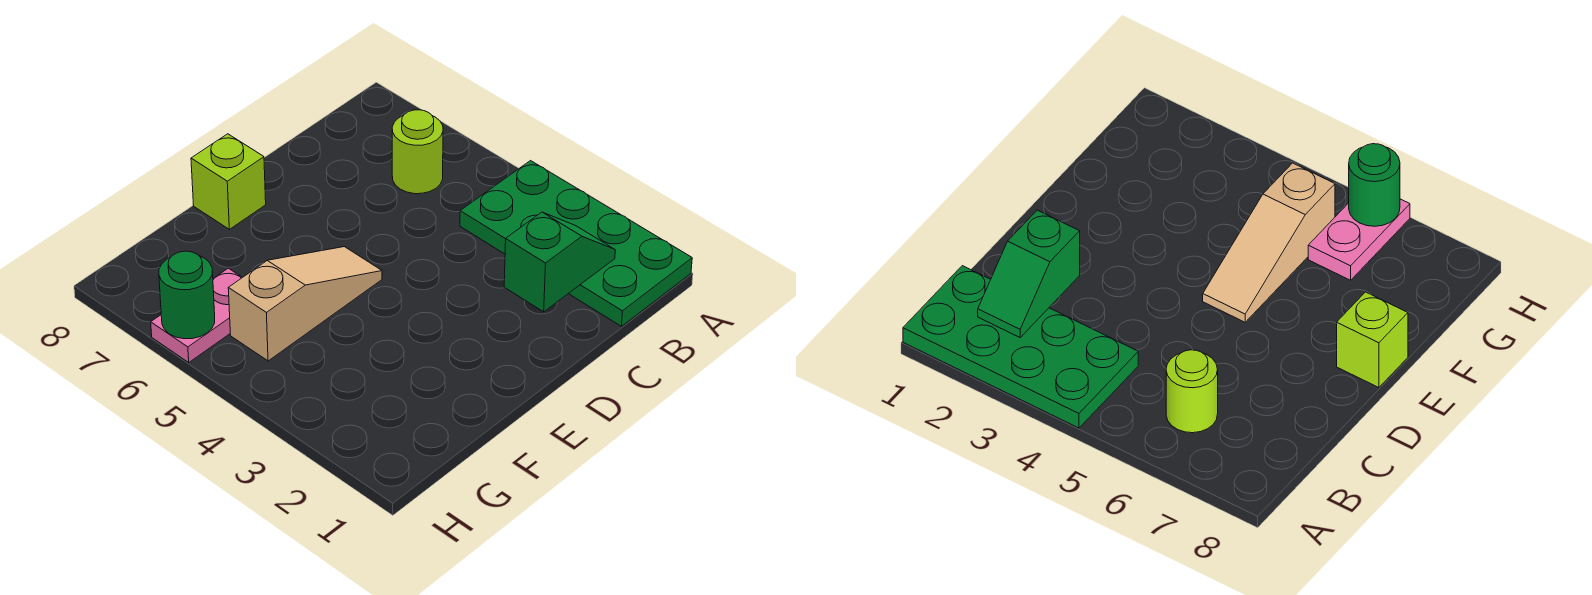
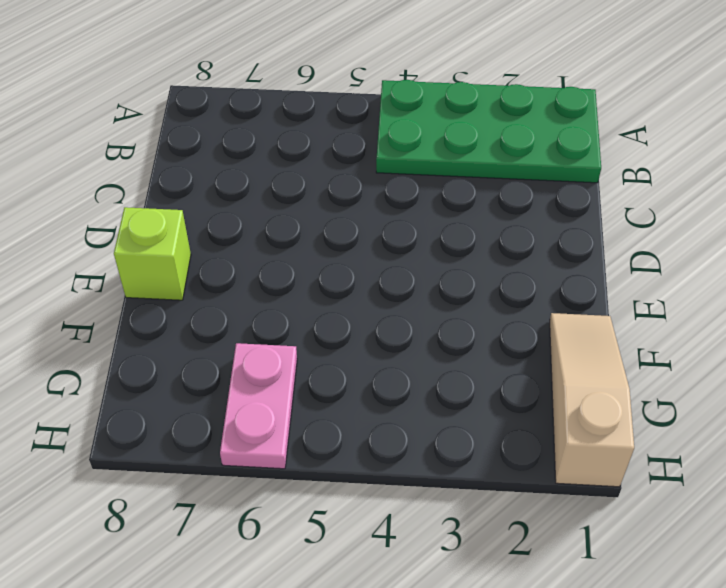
tan slope F1:H1 level 1 top H -> tan slope E5:G5 level 1 top G
none -> lime round brick B6 level 1
none -> green slope B2:C2 level 2 top C

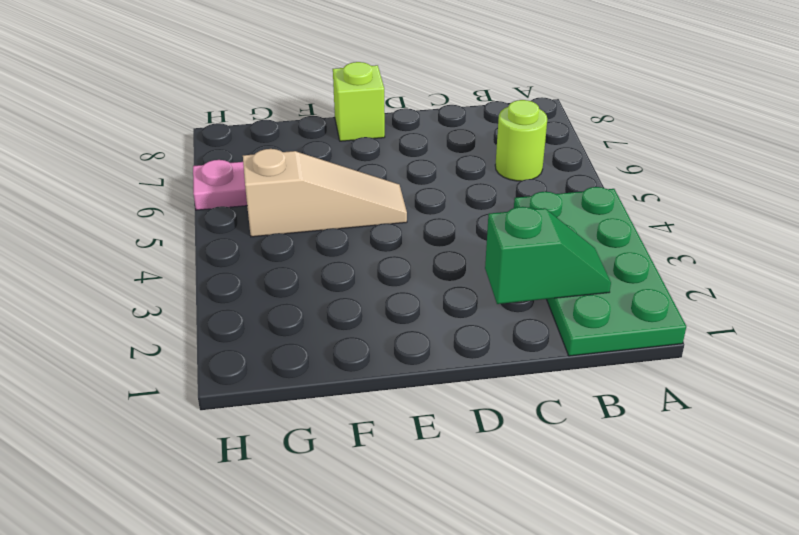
none -> green round brick H6 level 2

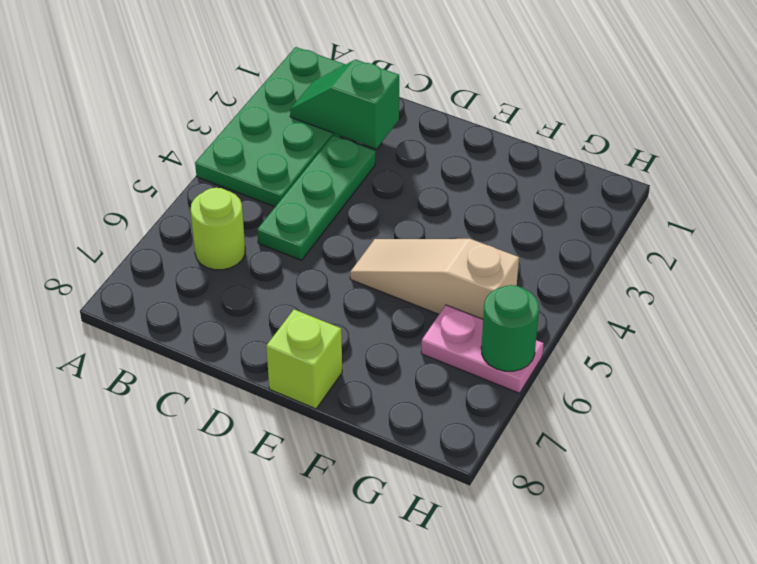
green plate C3:C5 level 1 -> none

